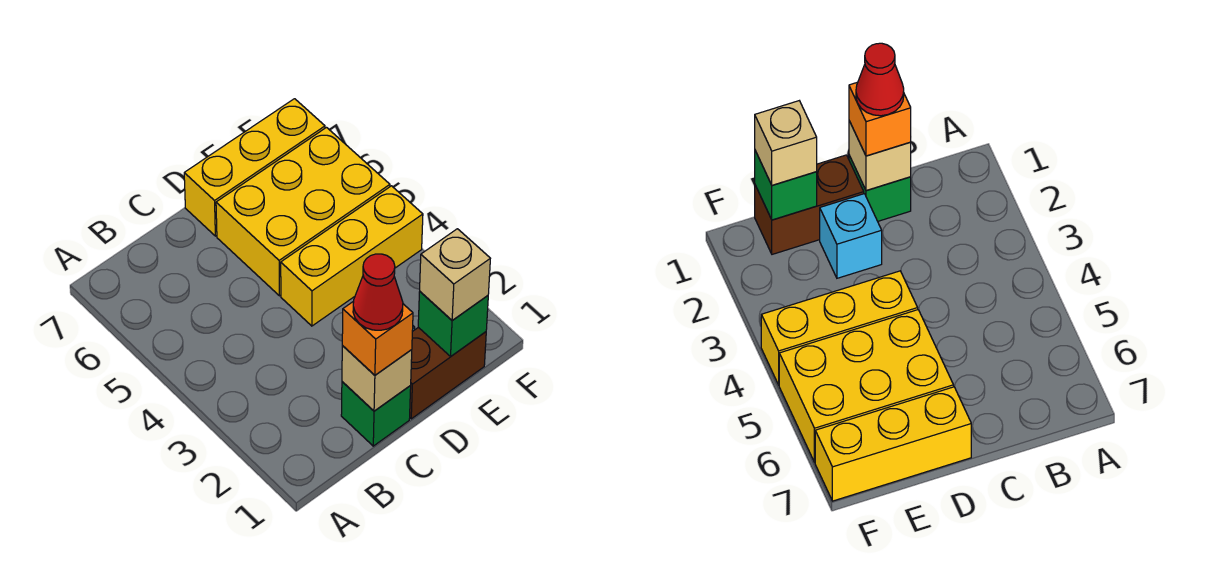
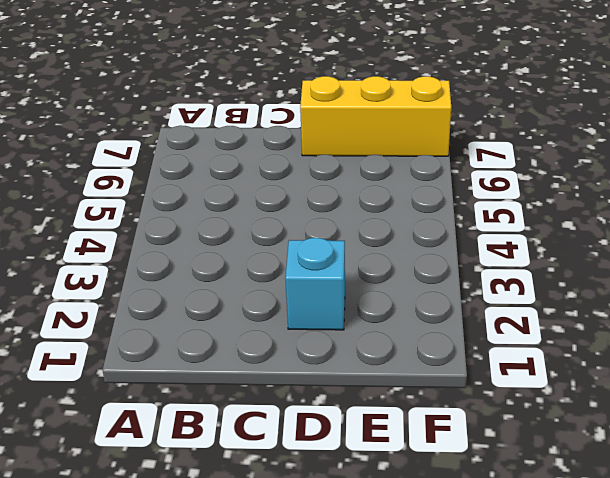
none -> green brick C1 level 1
none -> brown brick D1:E1 level 1

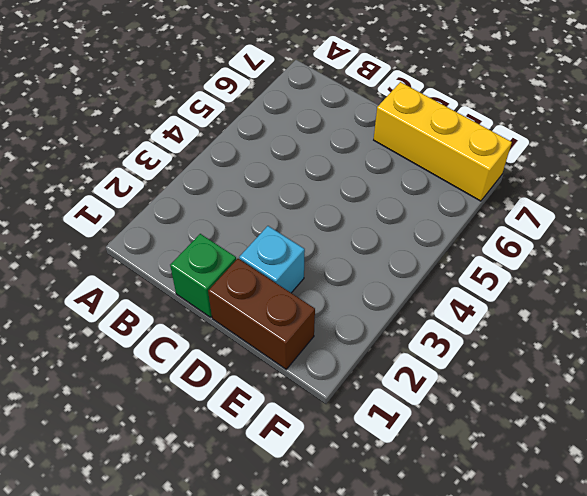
none -> yellow brick D4:F4 level 1
none -> yellow brick D5:F6 level 1

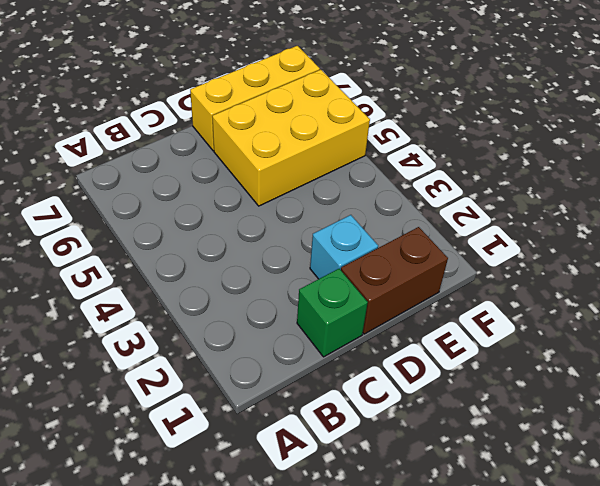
none -> yellow brick D4:F4 level 1
none -> tan brick C1 level 2

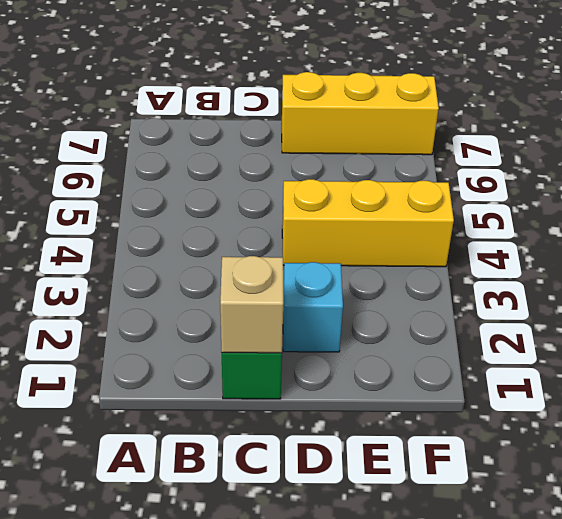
none -> brown brick D1:E1 level 1
none -> yellow brick D5:F6 level 1

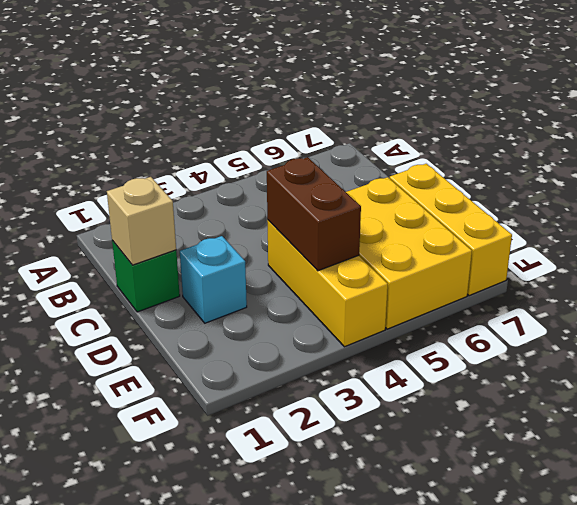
brown brick D4:E4 level 2 -> brown brick D1:E1 level 1
none -> green brick E1 level 2
none -> orange brick C1 level 3

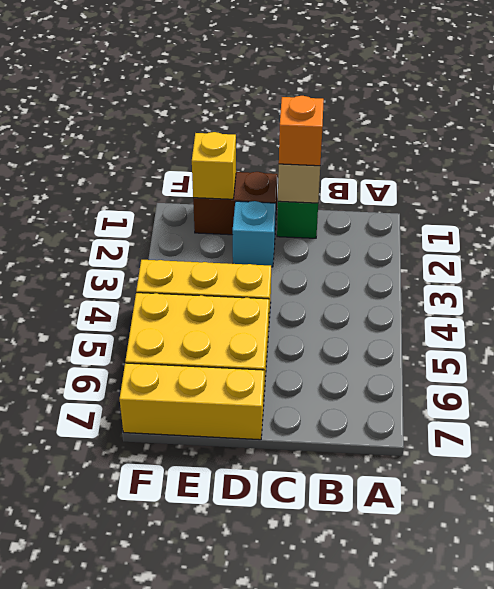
yellow brick E1 level 2 -> green brick E1 level 2
none -> tan brick E1 level 3
none -> red cone C1 level 4

